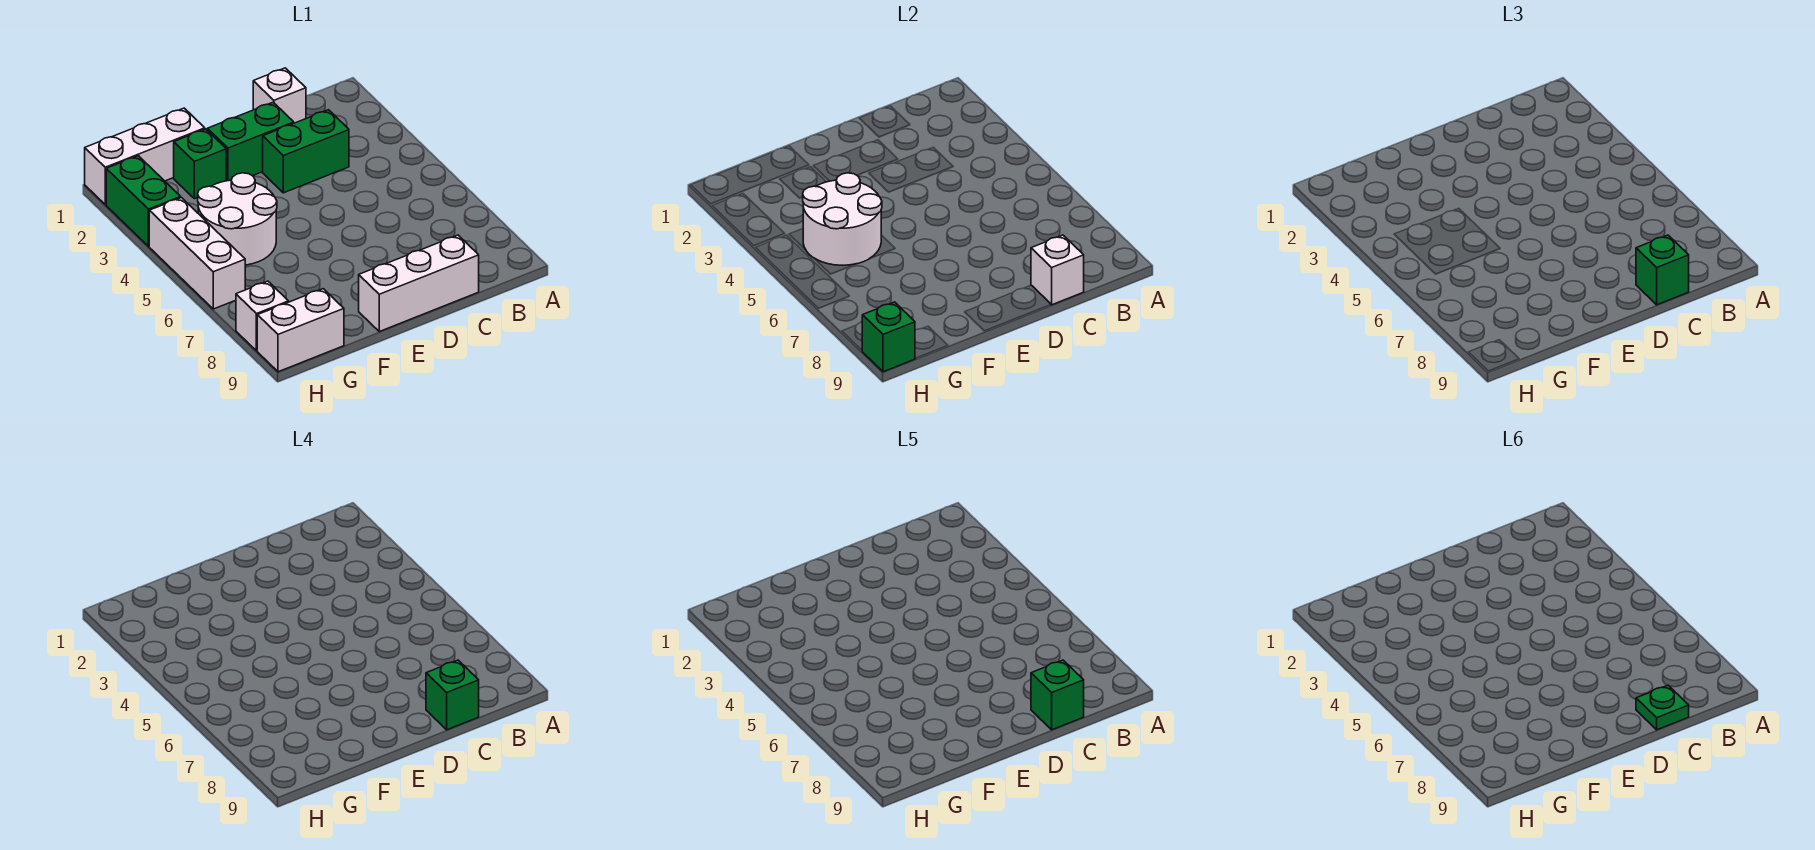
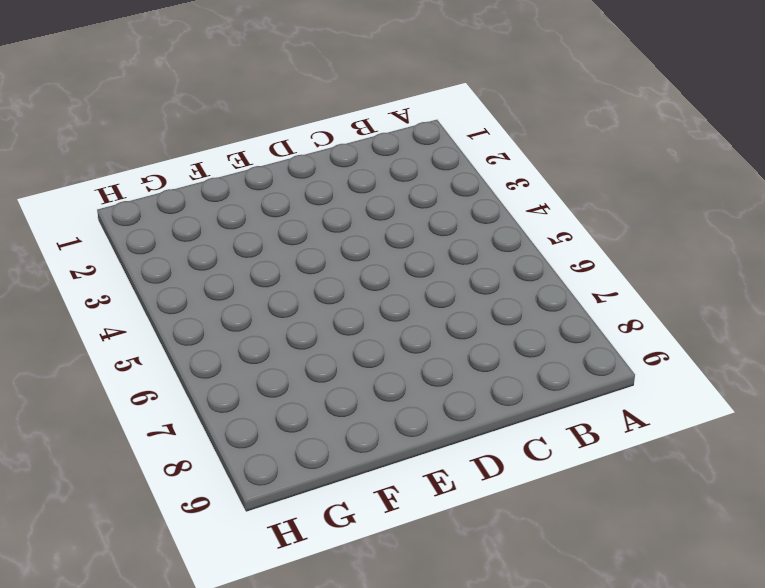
none -> white brick C1 level 1
none -> green brick C3:D3 level 1
none -> white brick C9:E9 level 1

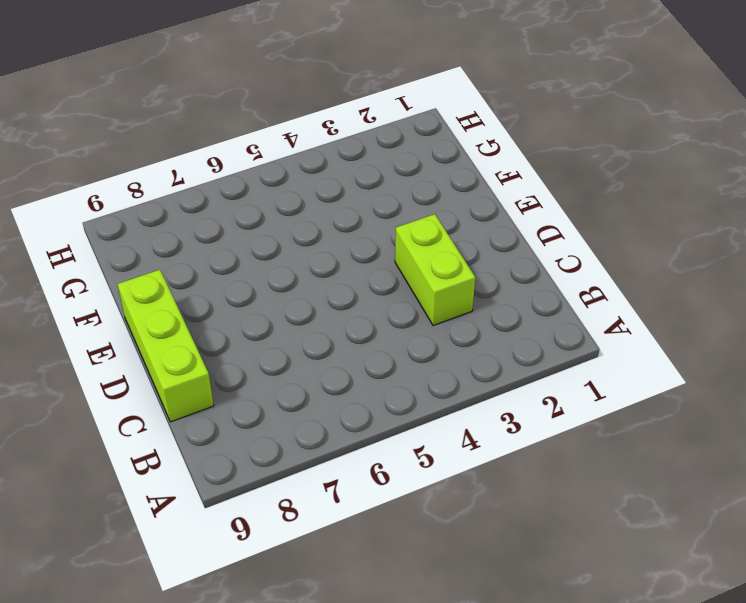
lime brick C3:D3 level 1 -> green brick C3:D3 level 1
lime brick C9:E9 level 1 -> white brick C9:E9 level 1
none -> white brick C1 level 1
none -> green brick D2:E2 level 1
none -> white brick F1:H1 level 1

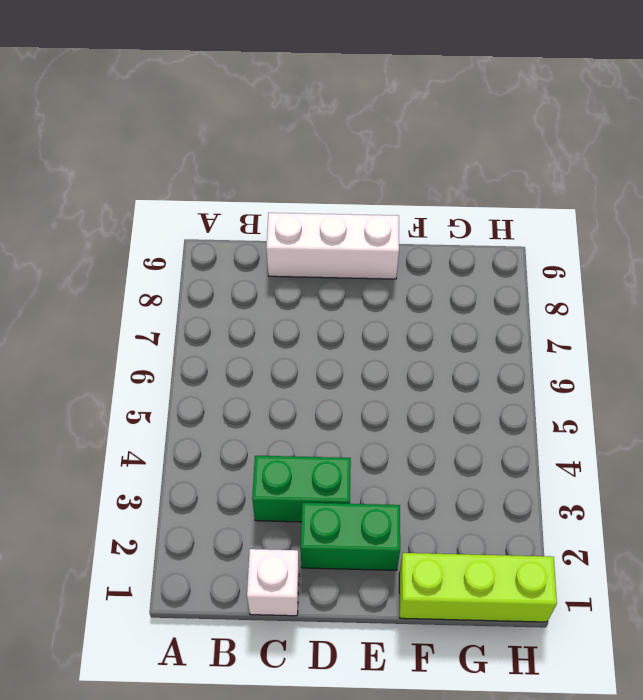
lime brick F1:H1 level 1 -> white brick F1:H1 level 1
none -> green brick F2 level 1
none -> white round brick F4:G5 level 1
none -> white brick G9:H9 level 1

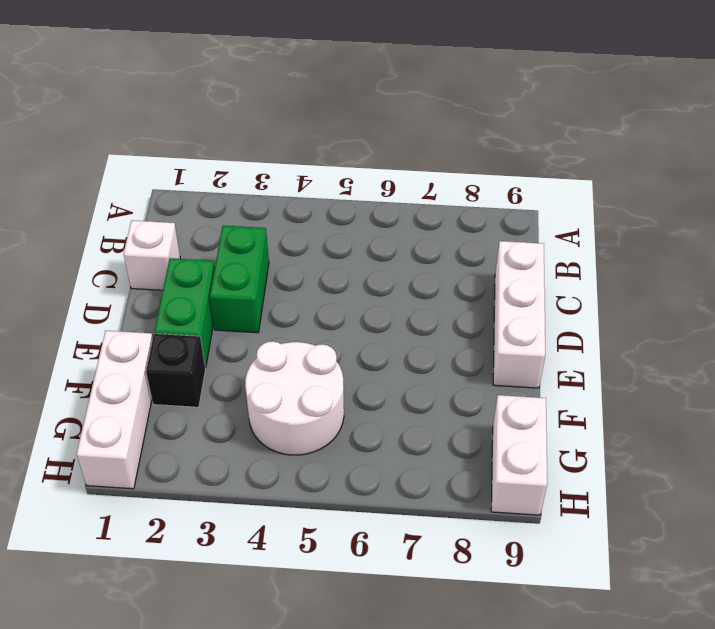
black brick F2 level 1 -> green brick F2 level 1
none -> green brick H2:H3 level 1
none -> white brick H4:H6 level 1
none -> white brick H8 level 1

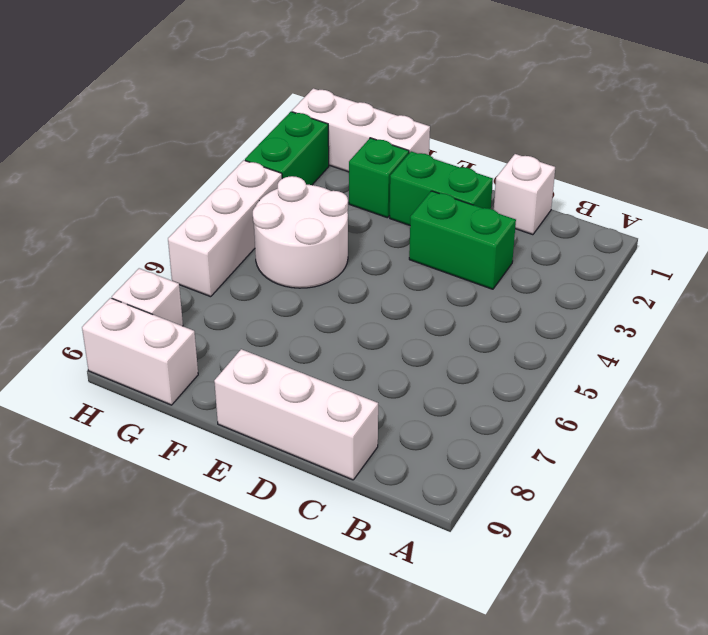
none -> white brick C9 level 2
none -> white round brick F4:G5 level 2
none -> green brick H9 level 2

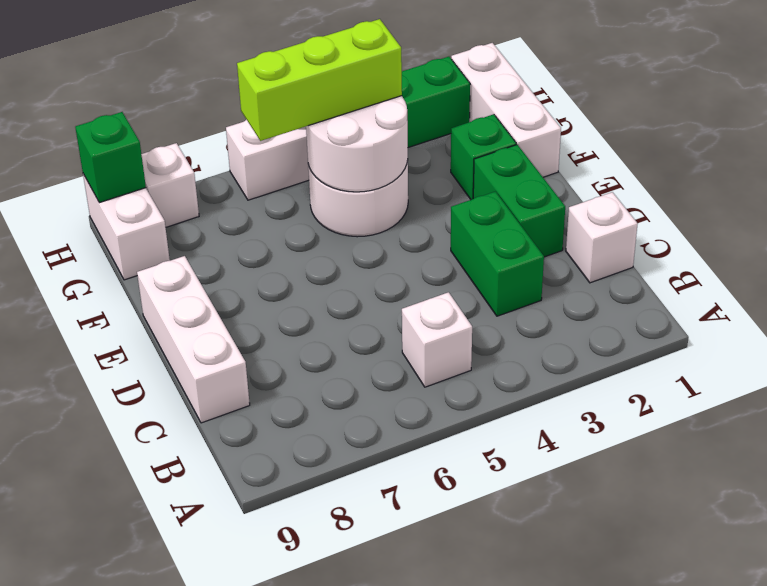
white brick B5 level 1 -> white brick C9 level 2
lime brick G4:G6 level 3 -> none
none -> green brick C9 level 3
none -> green brick C9 level 4
none -> green brick C9 level 5

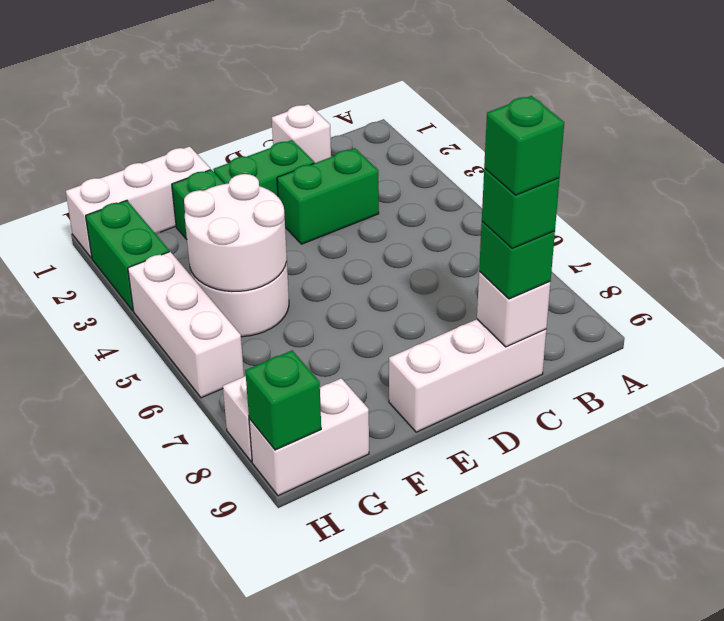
none -> green plate C9 level 6

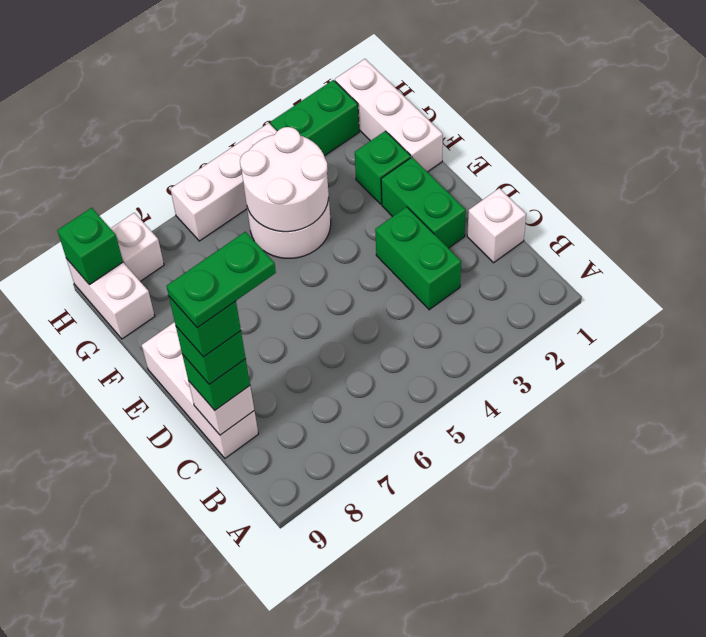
green plate C8:C9 level 6 -> green plate C9 level 6

